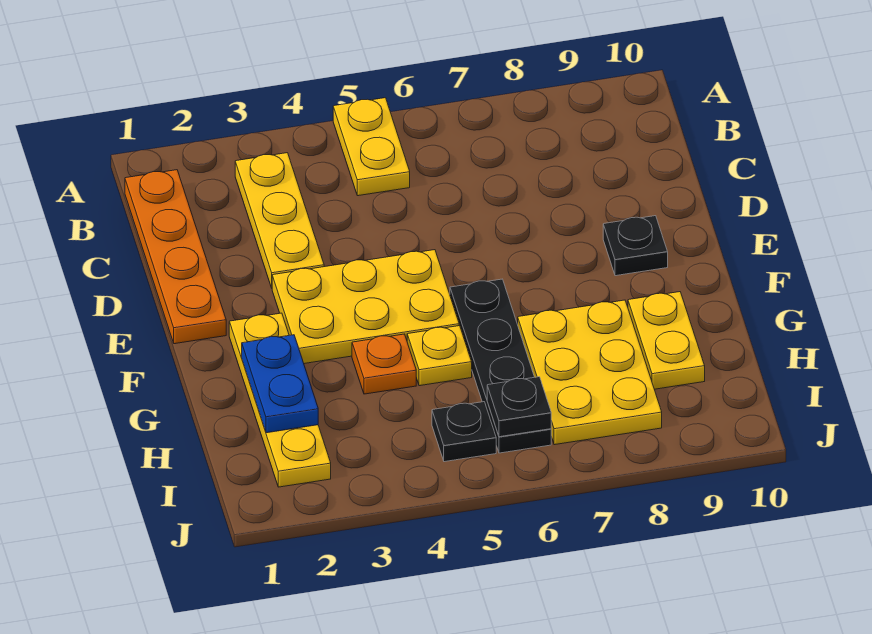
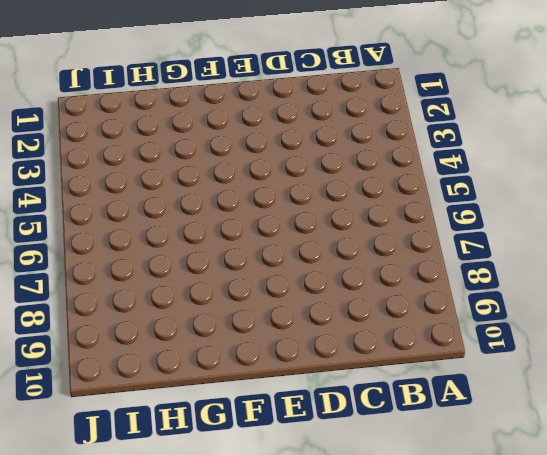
none -> yellow plate A5:B5 level 1
none -> orange plate B1:E1 level 1
none -> yellow plate B3:D3 level 1

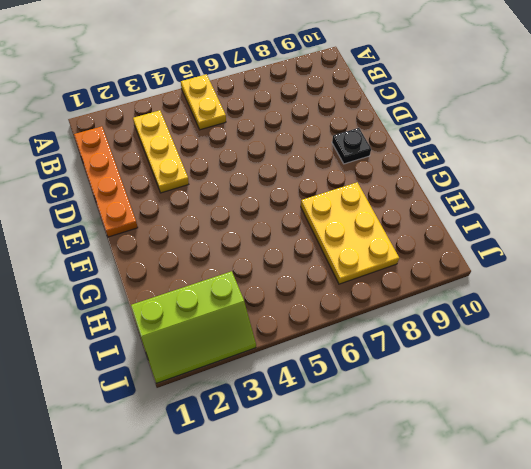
lime slope I1:J3 level 1 top I -> yellow plate F2:I2 level 1
none -> yellow plate E3:F5 level 1
none -> black plate F6:I6 level 1
none -> orange plate G4 level 1

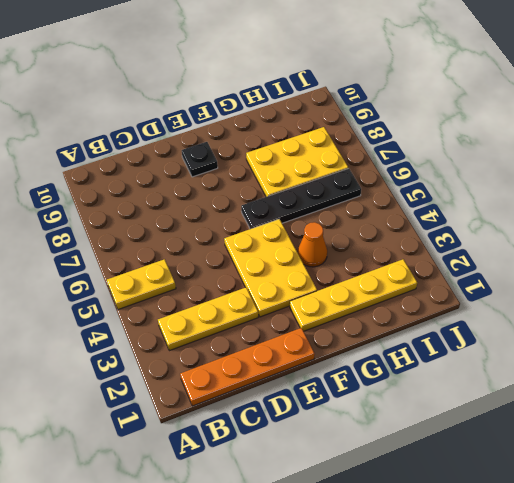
orange cone G4 level 1 -> orange plate G4 level 1
none -> yellow plate G5 level 1
none -> yellow plate G9:H9 level 1
none -> black plate I5 level 1

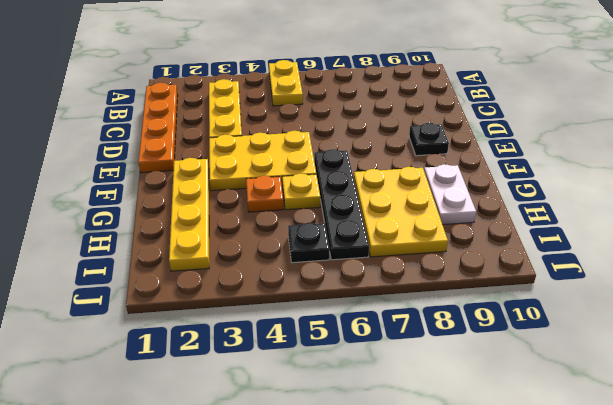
white plate G9:H9 level 1 -> yellow plate G9:H9 level 1
none -> blue plate G2:H2 level 2
none -> black plate I6 level 2

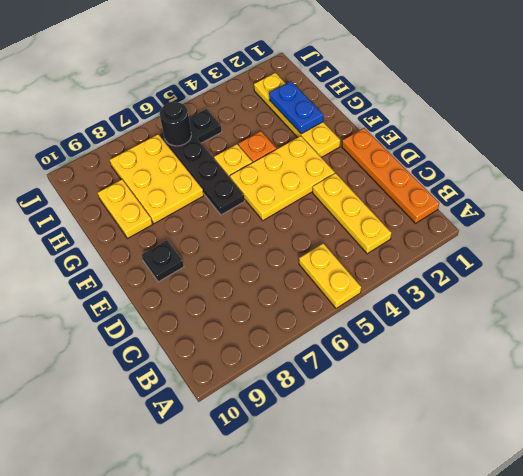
black round brick I6 level 2 -> black plate I6 level 2

